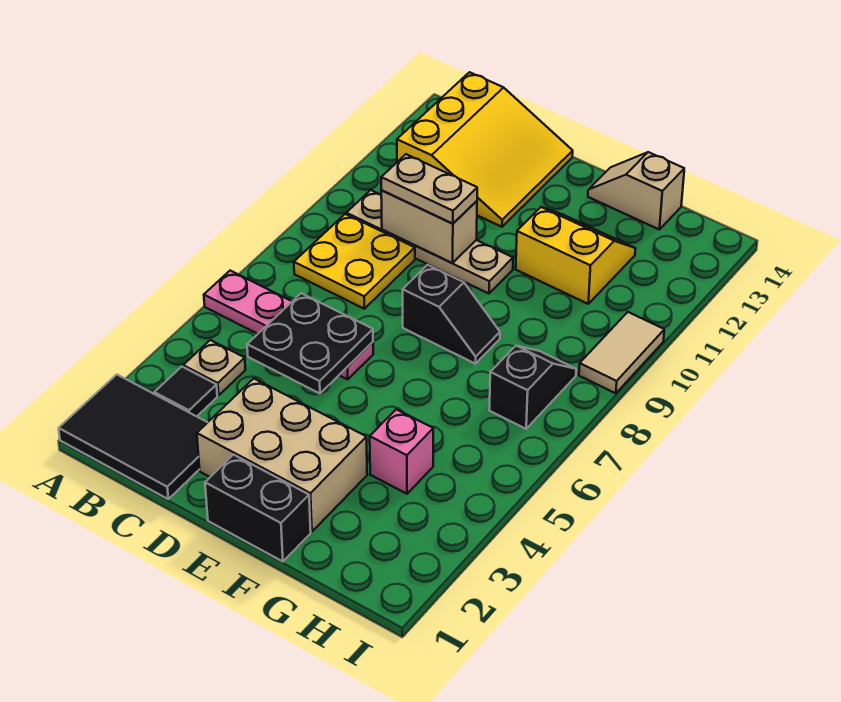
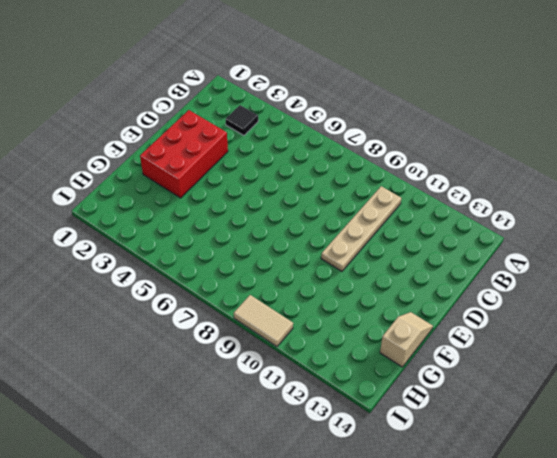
red brick D2:F3 level 1 -> tan brick D2:F3 level 1
none -> black tile A1:C2 level 1
none -> pink plate A6:D6 level 1
none -> tan plate B4 level 1

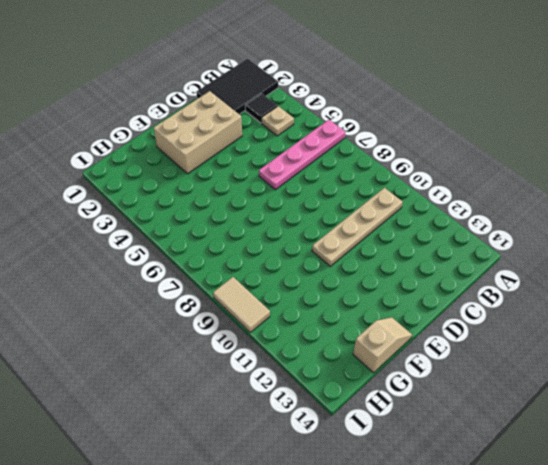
none -> yellow plate B8:C9 level 1
none -> yellow slope B12:D14 level 1 top B
none -> black brick E1:F1 level 1

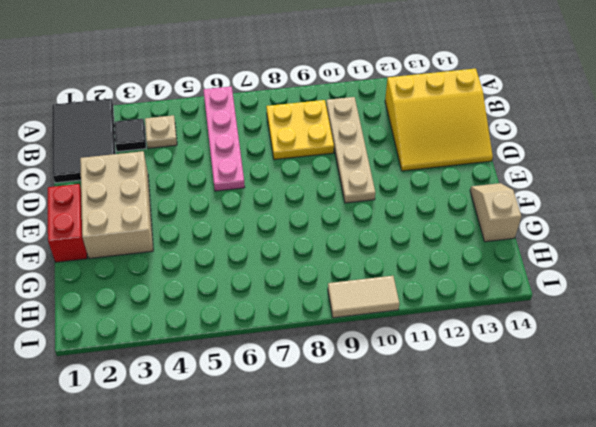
red brick E1:F1 level 1 -> black brick E1:F1 level 1
none -> black slope E8:F8 level 1 top E
none -> yellow slope F11:G12 level 1 top 11
none -> pink brick G4 level 1

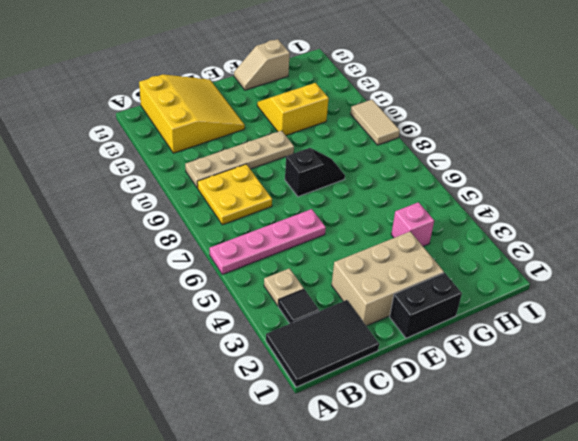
none -> black slope H7:H8 level 1 top 7
none -> black plate C5:D6 level 2
none -> tan brick C10:D10 level 2

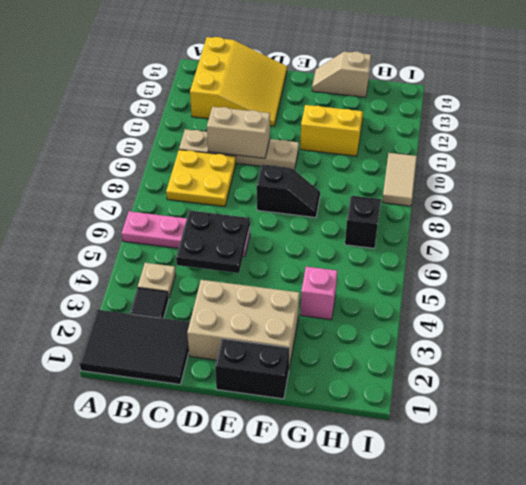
none -> tan plate C10:D10 level 3

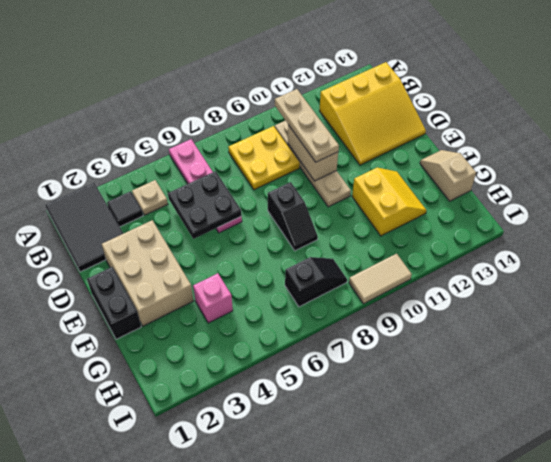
tan plate B10:D10 level 3 -> tan plate C10:D10 level 3

